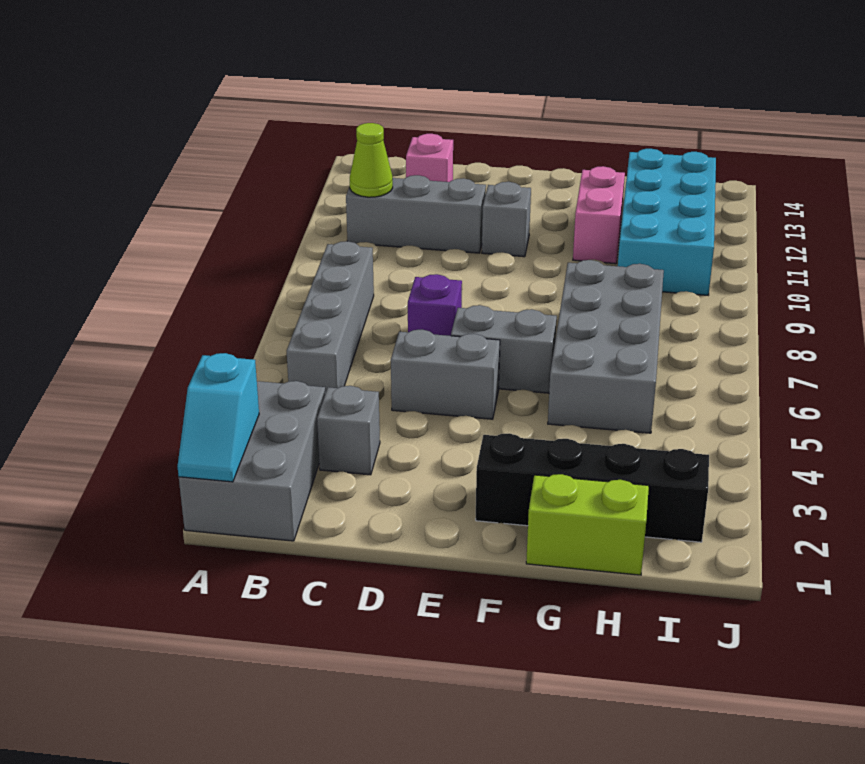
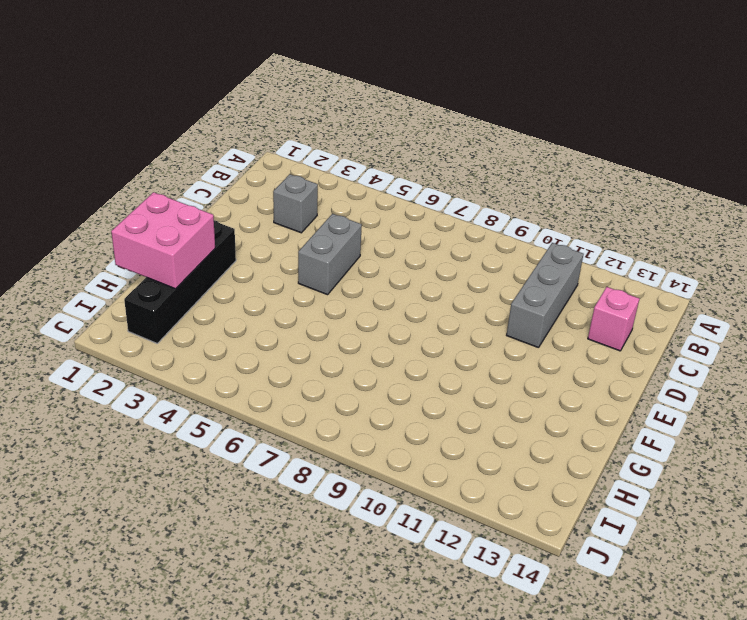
pink brick G1:H2 level 2 -> none
none -> grey brick A1:B3 level 1
none -> grey brick B5:B8 level 1
none -> purple brick D7 level 1

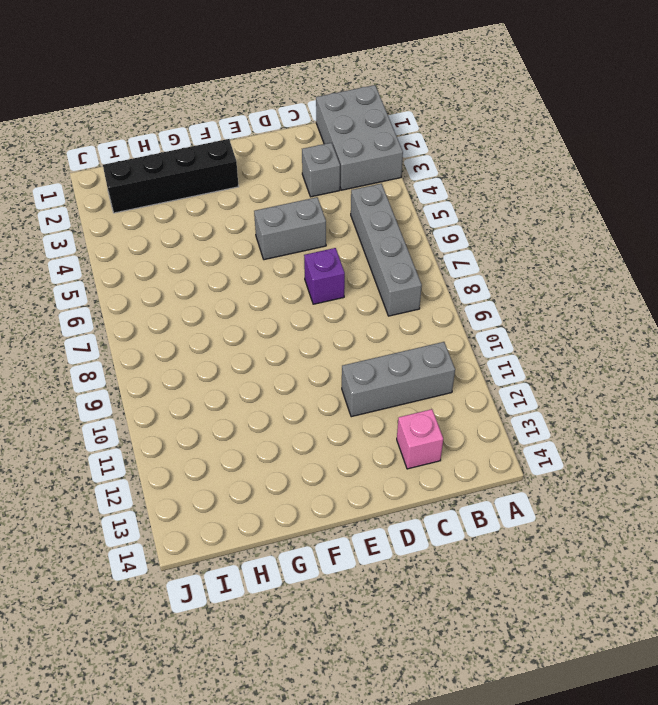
none -> grey brick E6:F6 level 1
none -> grey brick E11 level 1
none -> lime brick G1:H1 level 1

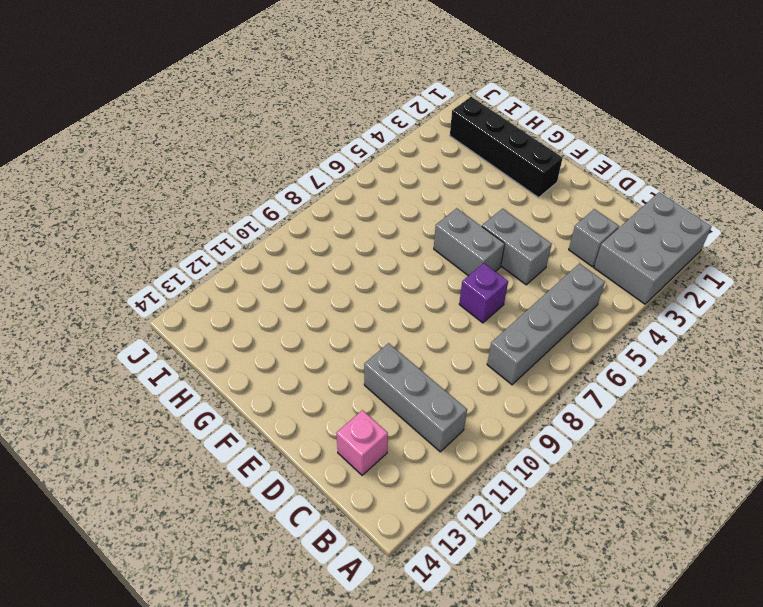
none -> grey brick E11 level 1
none -> lime brick G1:H1 level 1
none -> grey brick G5:H8 level 1

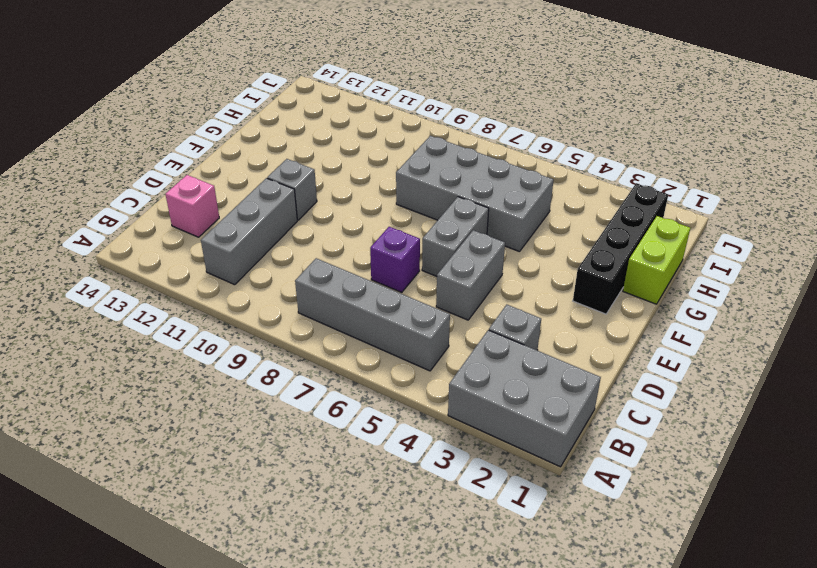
none -> pink brick G11:G12 level 1
none -> cyan brick H10:I13 level 1
none -> cyan slope A1:A2 level 2 top 2

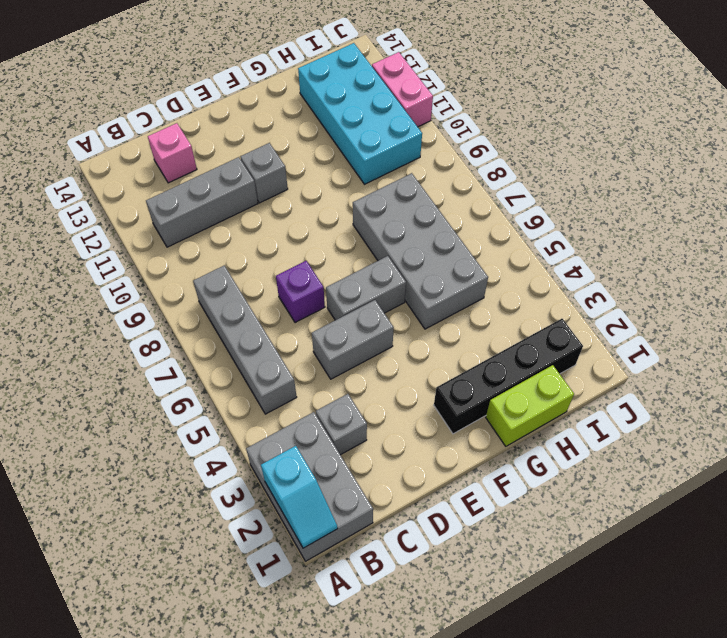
pink brick J11:J12 level 1 -> pink brick G11:G12 level 1
none -> lime cone B11 level 2

